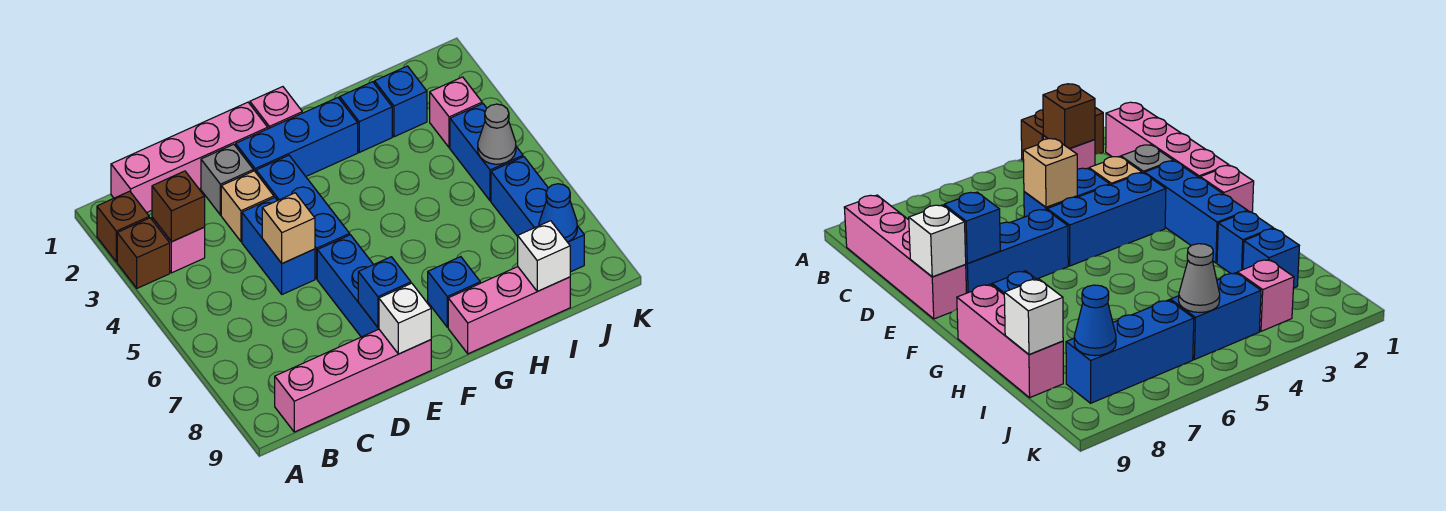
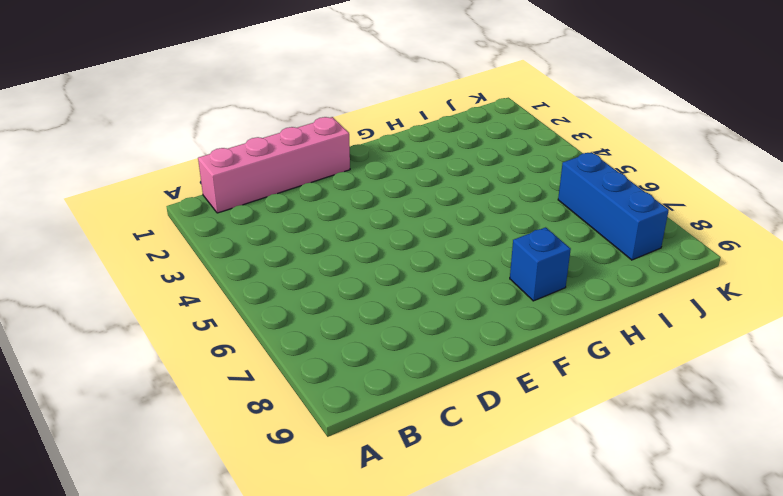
none -> brown brick A2 level 1
none -> brown brick A3 level 1
none -> pink brick B3 level 1

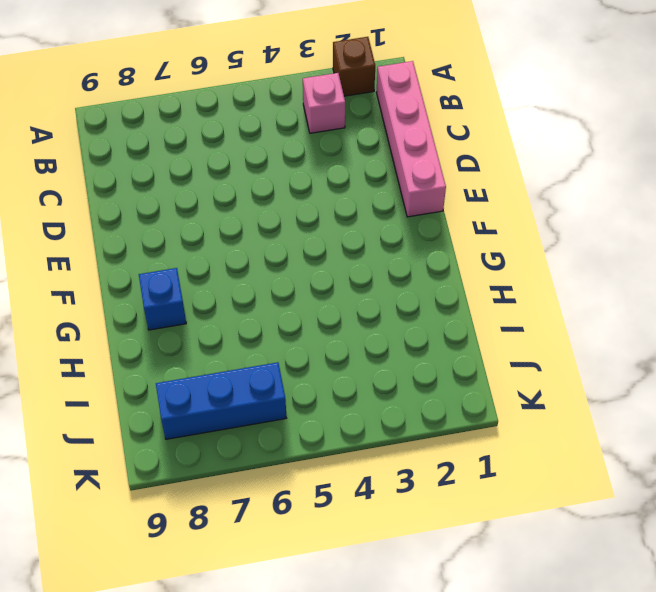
none -> brown brick A3 level 1
none -> pink brick B9:E9 level 1
none -> grey brick D2 level 1

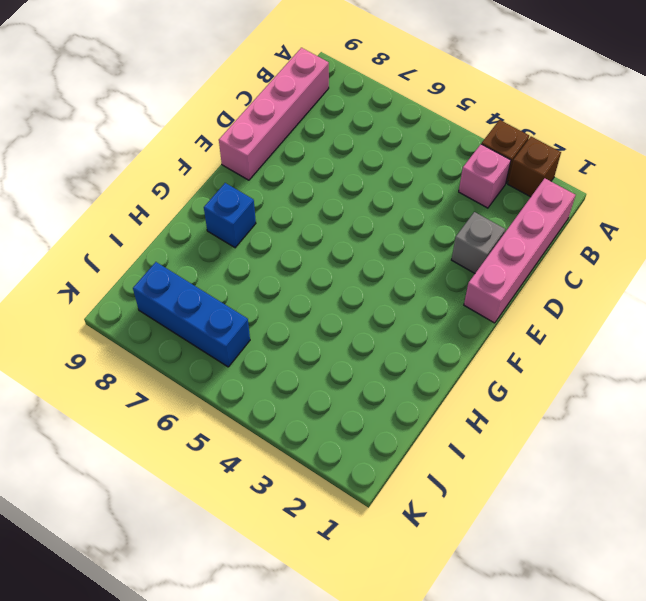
none -> tan brick D3 level 1
none -> blue brick D4:D5 level 1
none -> blue brick E2:G2 level 1

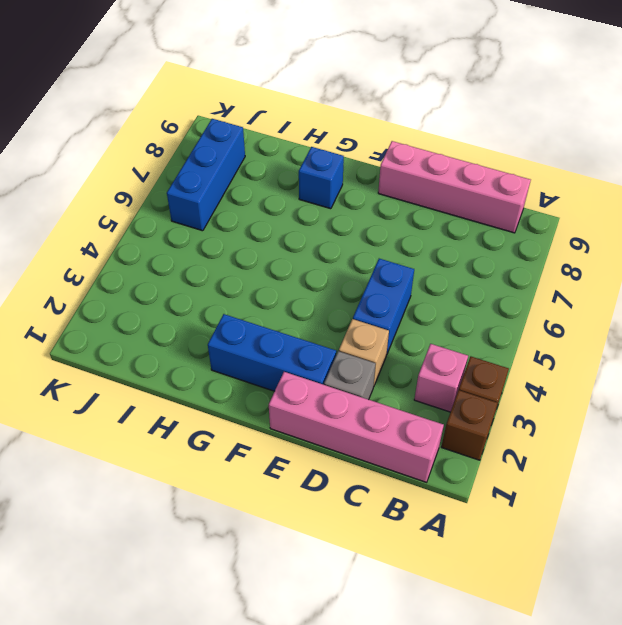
none -> blue brick E3:E5 level 1
none -> blue brick E6:E8 level 1
none -> pink brick F1 level 1

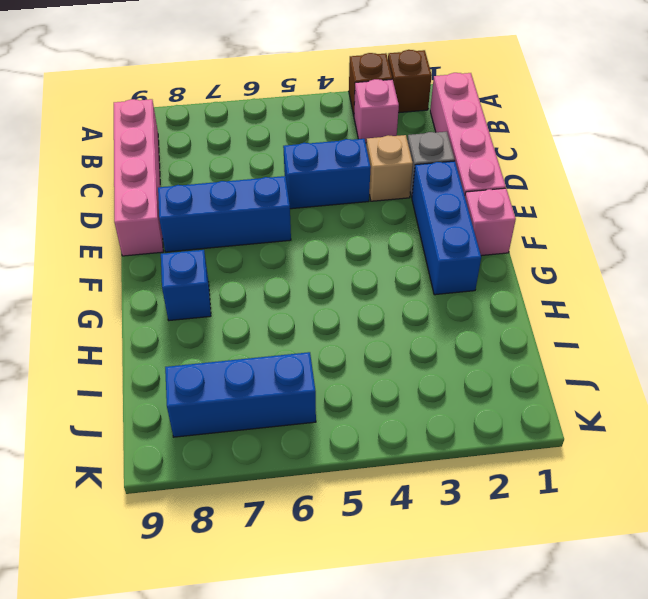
none -> blue brick E3:E5 level 1
none -> pink brick G9:I9 level 1
none -> blue brick H2 level 1

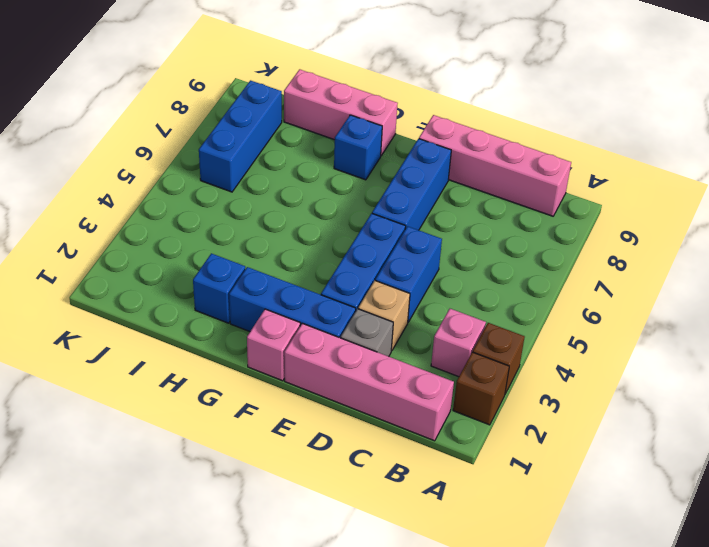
none -> blue brick I2 level 1
none -> pink brick J3 level 1
none -> blue brick J4:J5 level 1

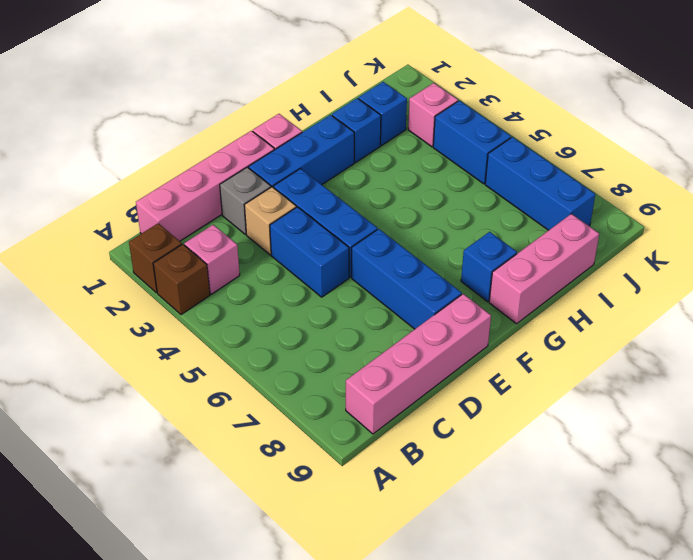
none -> brown brick B3 level 2
none -> tan brick D5 level 2
none -> blue brick E8 level 2

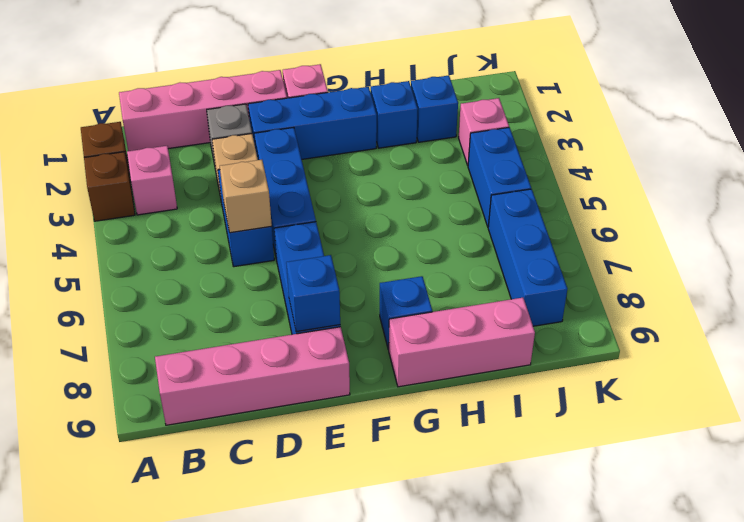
none -> brown brick B3 level 2
none -> white brick E9 level 2
none -> white brick I9 level 2

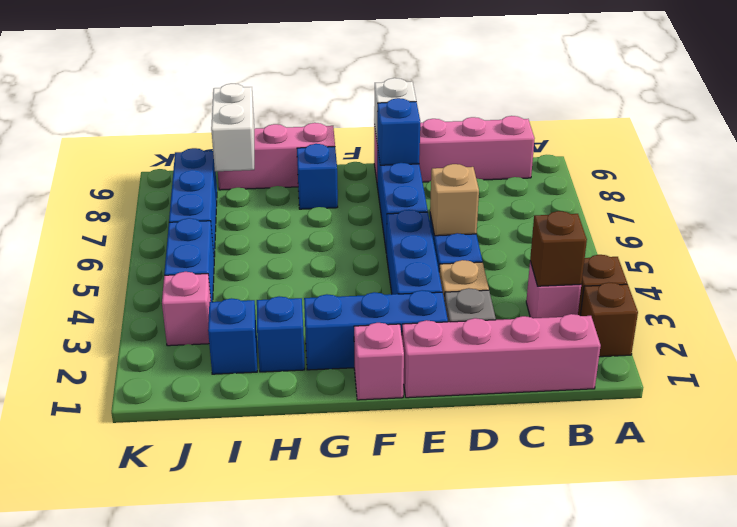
white brick I8:I9 level 2 -> white brick I9 level 2
none -> grey cone J5 level 2
none -> blue cone J8 level 2

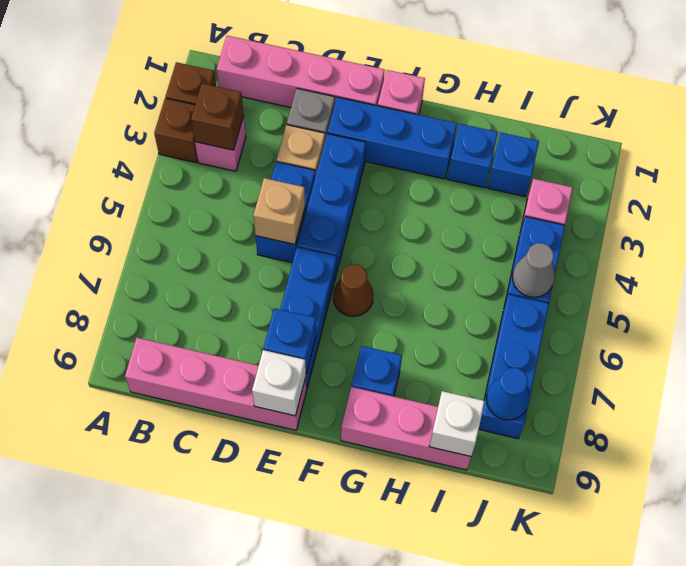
brown cone F6 level 1 -> none

